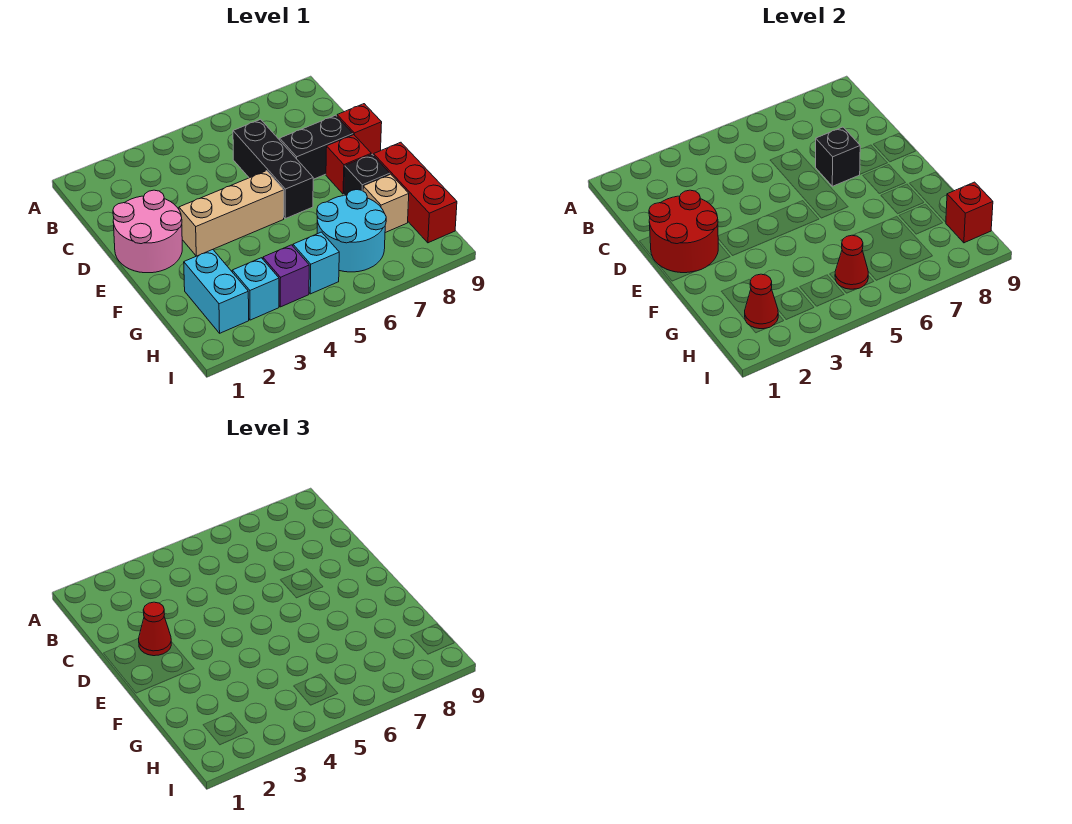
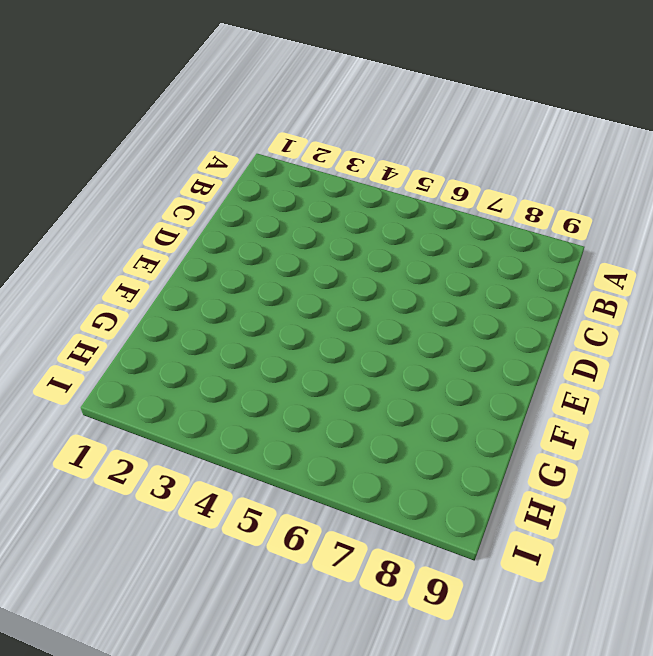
none -> black brick C6:E6 level 1
none -> pink round brick D1:E2 level 1
none -> black brick D7:D8 level 1

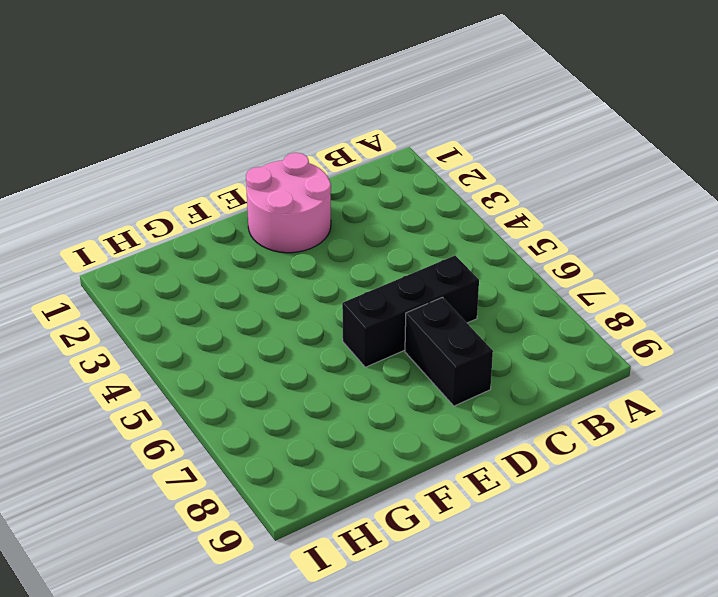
none -> red brick D9 level 1
none -> tan brick E3:E5 level 1
none -> red brick E8 level 1

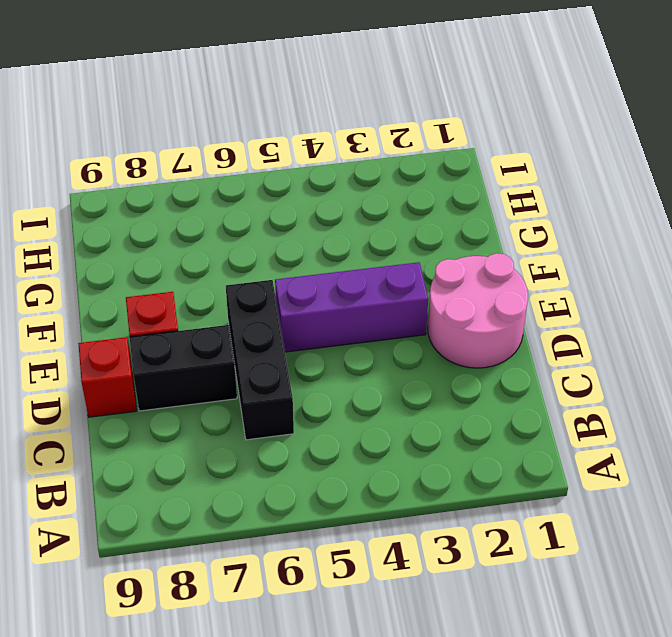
purple brick E3:E5 level 1 -> tan brick E3:E5 level 1
none -> black brick F8 level 1
none -> red brick F9:H9 level 1
none -> cyan brick G2:H2 level 1

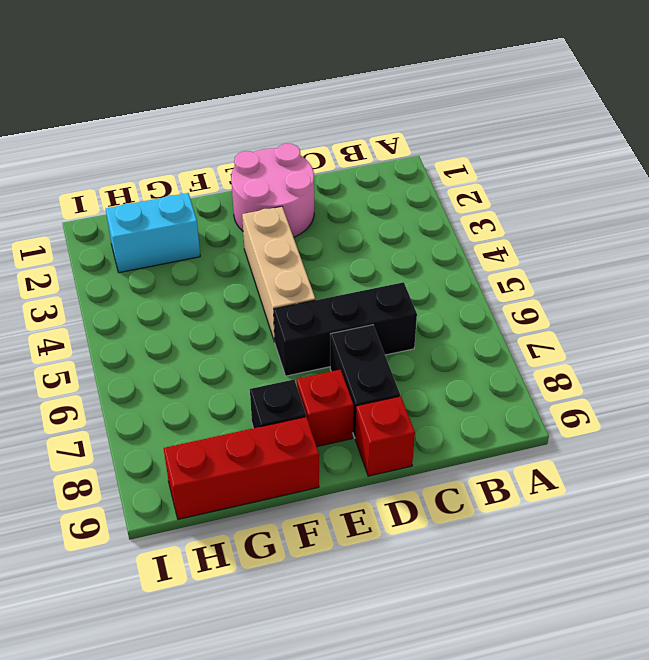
none -> cyan round brick G6:H7 level 1
none -> tan brick G8 level 1
none -> cyan brick H3 level 1

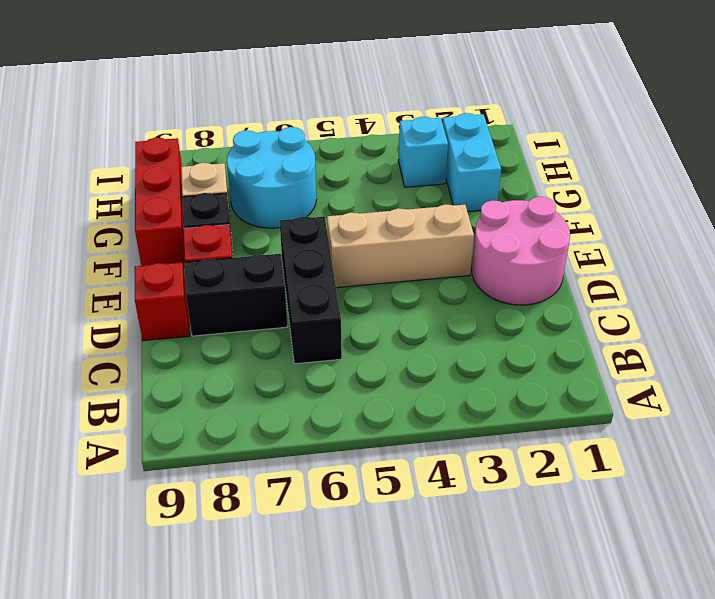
none -> purple brick H4 level 1
none -> cyan brick H5 level 1
none -> red round brick D1:E2 level 2

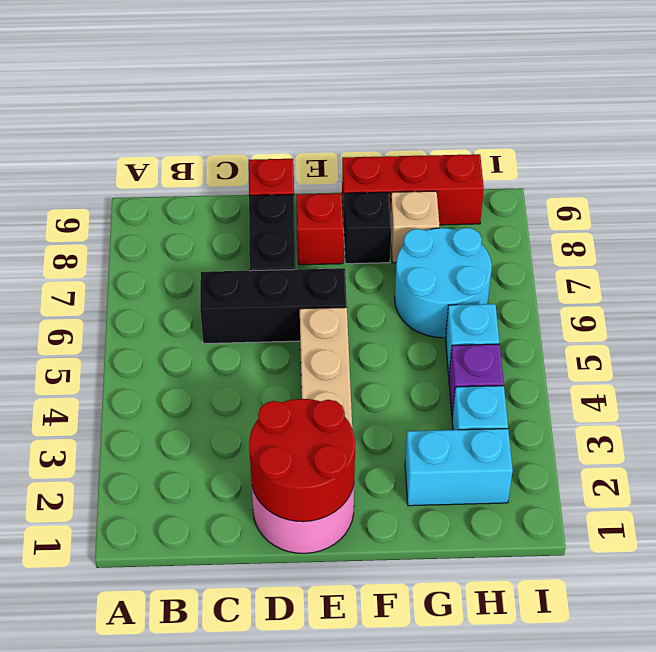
none -> black brick D7 level 2
none -> red cone H2 level 2
none -> red cone H5 level 2

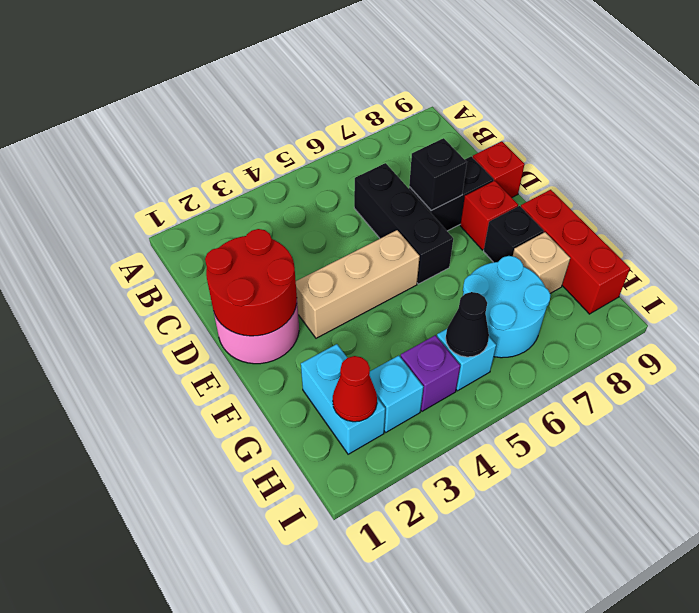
black cone H5 level 2 -> red cone H5 level 2
none -> red brick H9 level 2
none -> red cone D2 level 3

